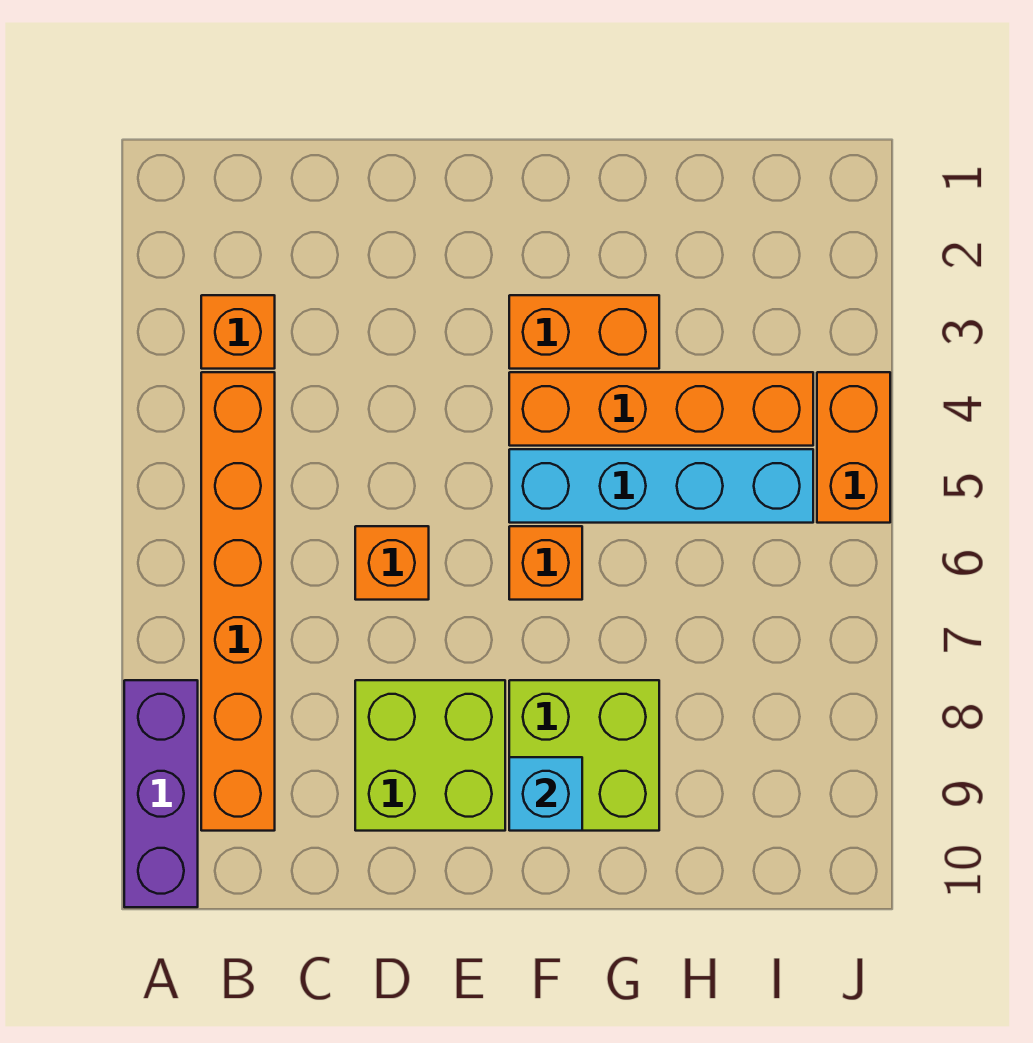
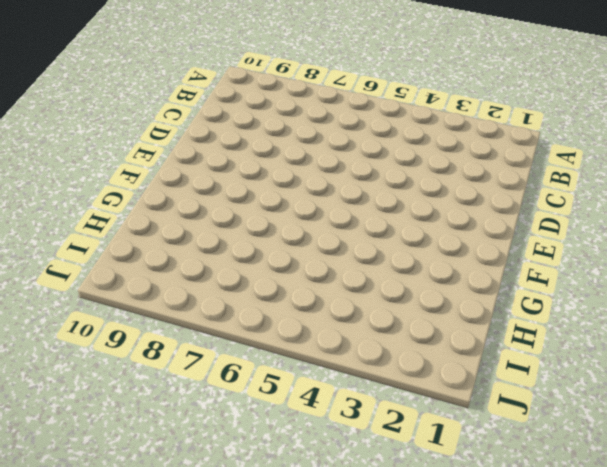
none -> purple brick A8:A10 level 1
none -> orange brick B3 level 1
none -> orange brick B4:B9 level 1

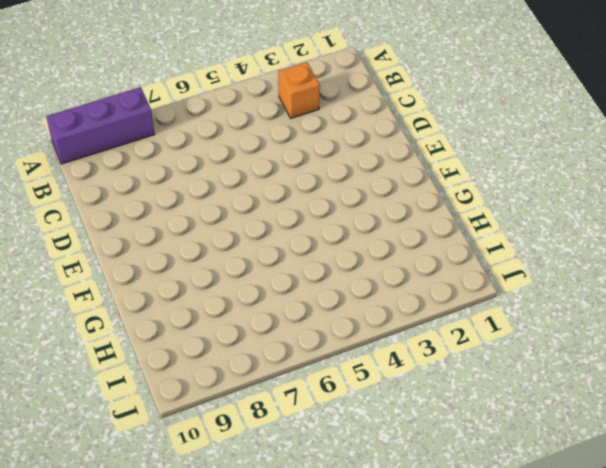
none -> orange brick B4:B9 level 1
none -> orange brick D6 level 1
none -> lime brick D8:E9 level 1

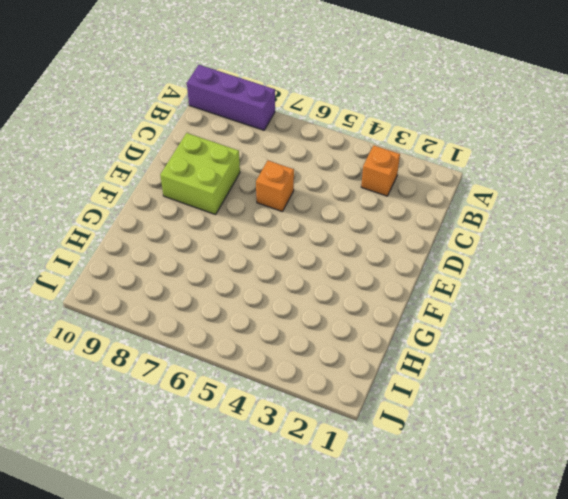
none -> orange brick B4:B9 level 1
none -> orange brick F3:G3 level 1
none -> orange brick F4:I4 level 1

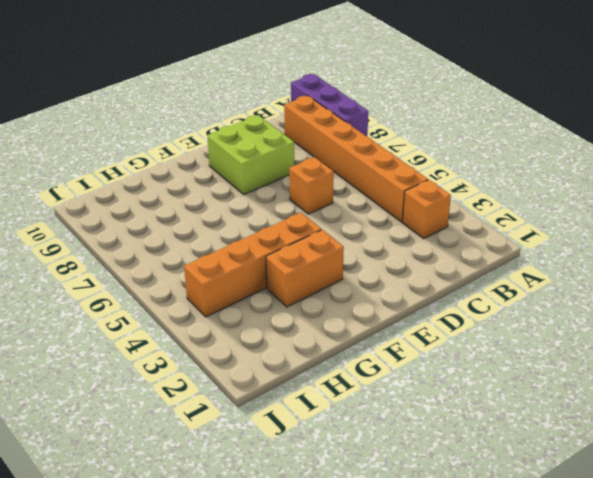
none -> cyan brick F5:I5 level 1
none -> orange brick F6 level 1
none -> lime brick F8:G9 level 1

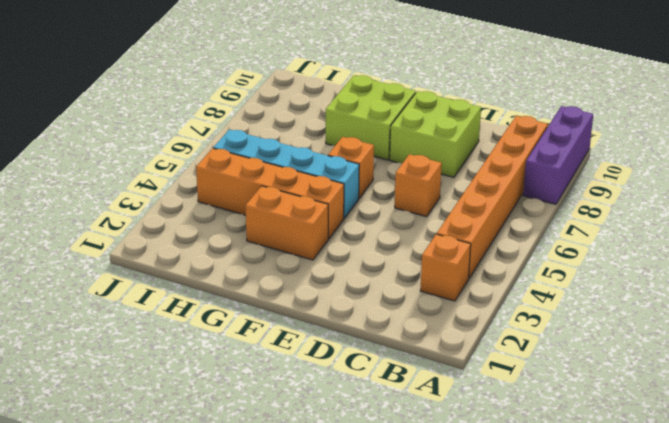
none -> orange brick J4:J5 level 1
none -> cyan brick F9 level 2

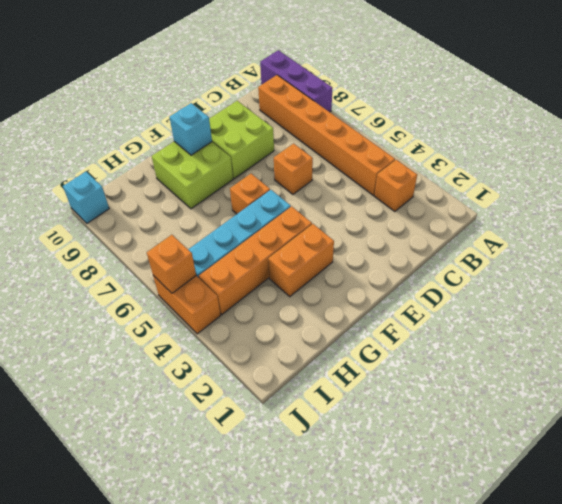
orange brick J5 level 2 -> none
cyan brick J10 level 1 -> none

